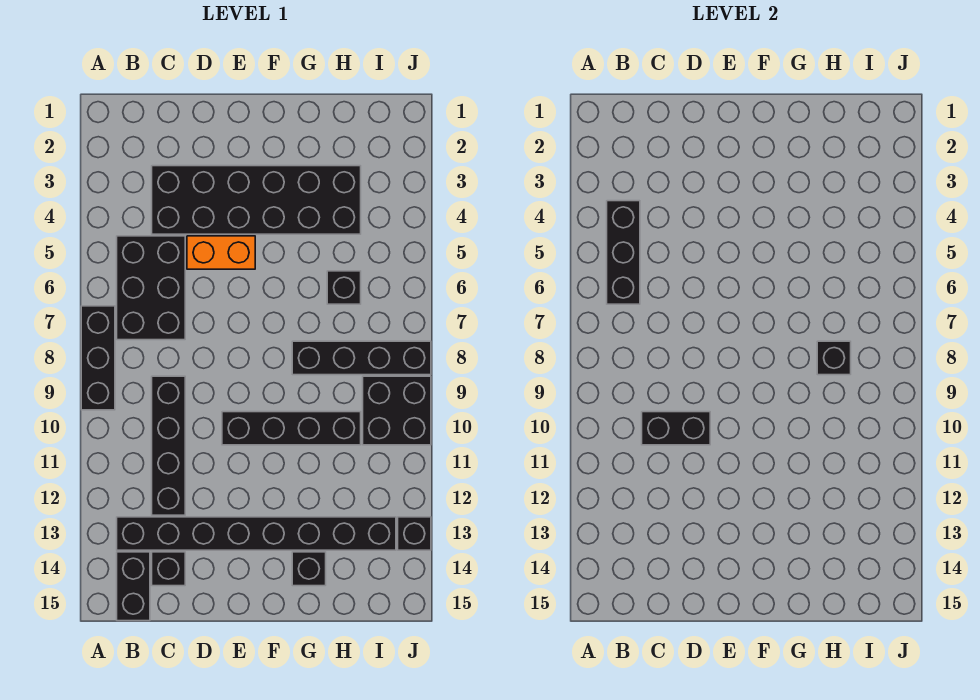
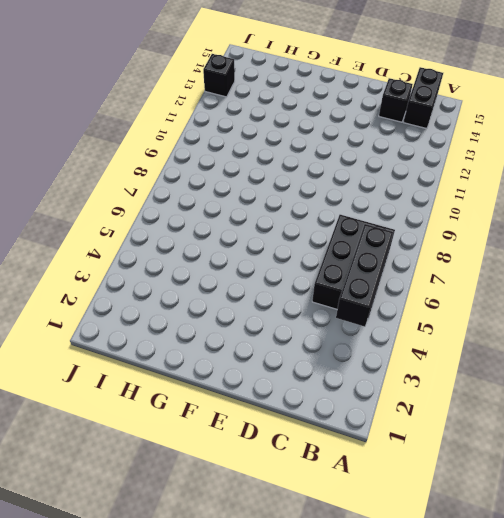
none -> black brick A7:A9 level 1
none -> black brick B13:I13 level 1
none -> black brick C3:H4 level 1

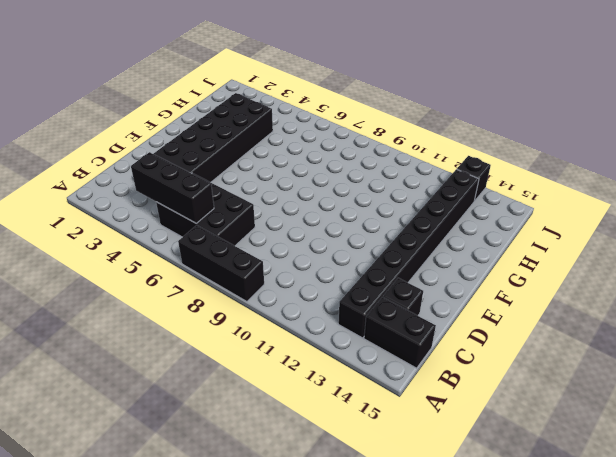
none -> black brick C9:C12 level 1
none -> orange brick D5:E5 level 1
none -> black brick E10:H10 level 1

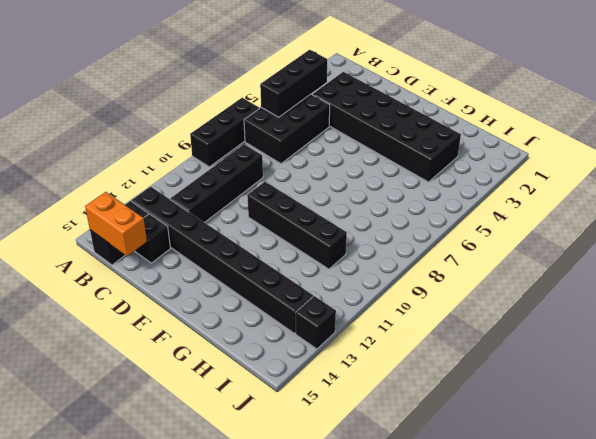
orange brick B15:C15 level 2 -> orange brick D5:E5 level 1
none -> black brick G8:J8 level 1
none -> black brick G14 level 1
none -> black brick H6 level 1

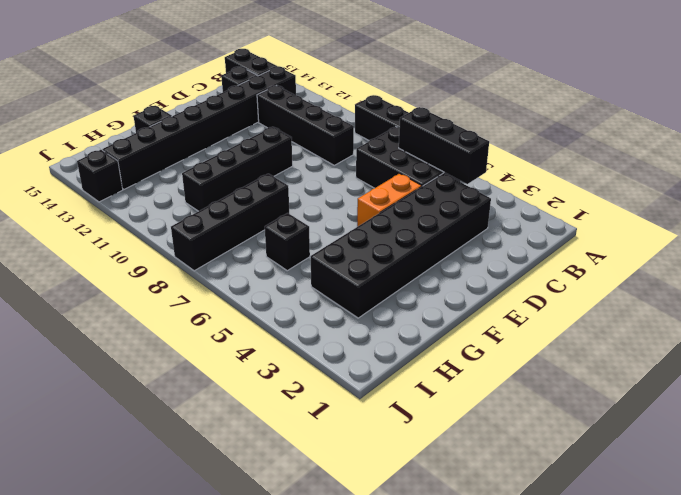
none -> black brick I9:J10 level 1
none -> black brick C10:D10 level 2
none -> black brick H8 level 2

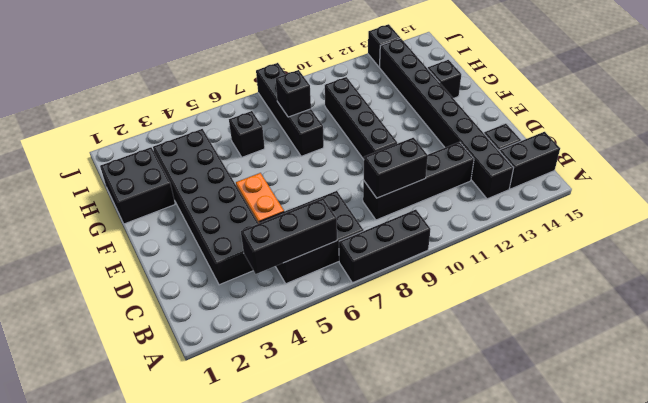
black brick C9:C10 level 2 -> black brick C10:D10 level 2
black brick G1:H2 level 1 -> black brick I9:J10 level 1

